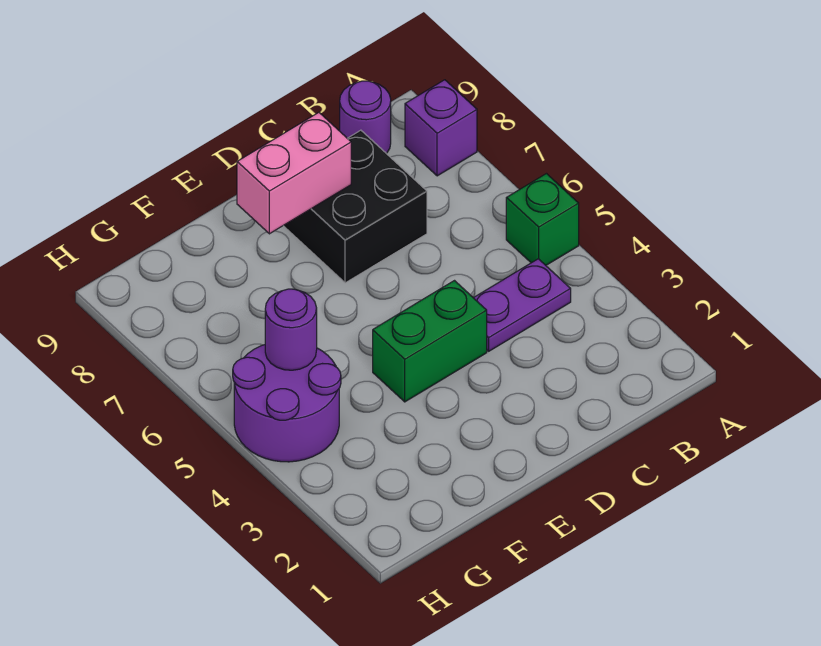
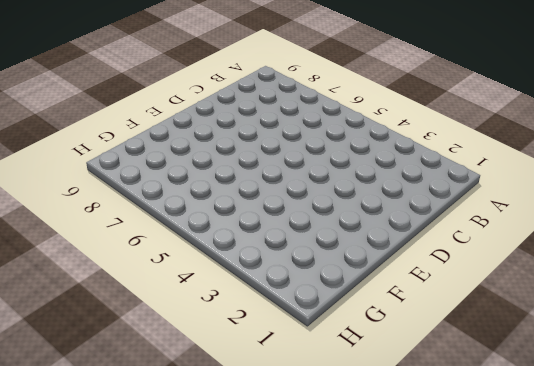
none -> green brick A5 level 1
none -> purple brick A8 level 1

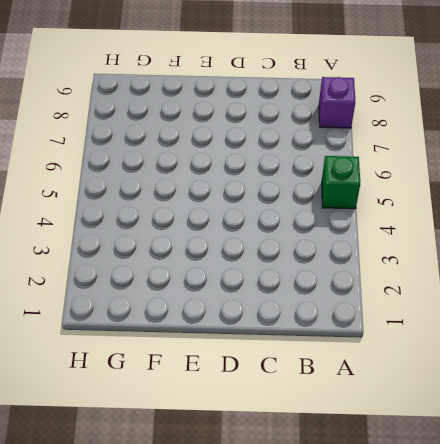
none -> purple plate B4:C4 level 1
none -> purple round brick B9 level 1

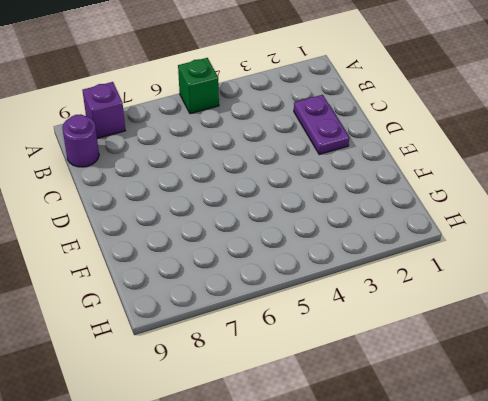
purple plate C2:D2 level 1 -> purple plate B4:C4 level 1
none -> black brick C7:D8 level 1
none -> green brick D4:E4 level 1

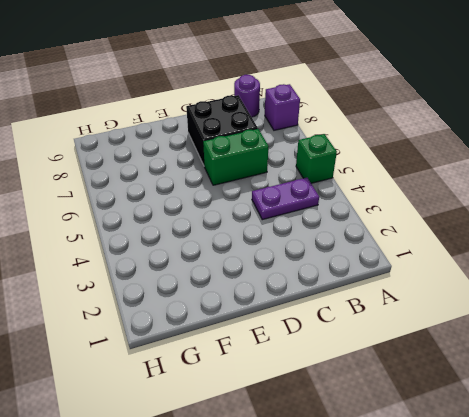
green brick C6:D6 level 1 -> green brick D4:E4 level 1
none -> purple round brick G4:H5 level 1
none -> pink brick D8:E8 level 2

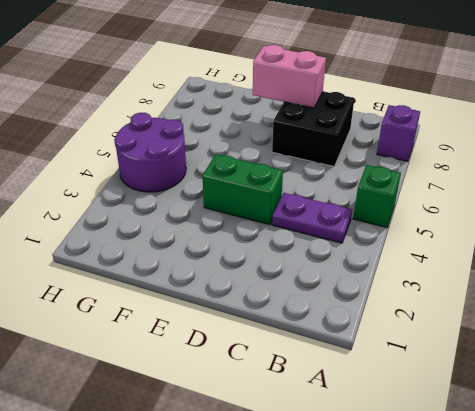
none -> purple round brick B9 level 1
none -> purple round brick G5 level 2

